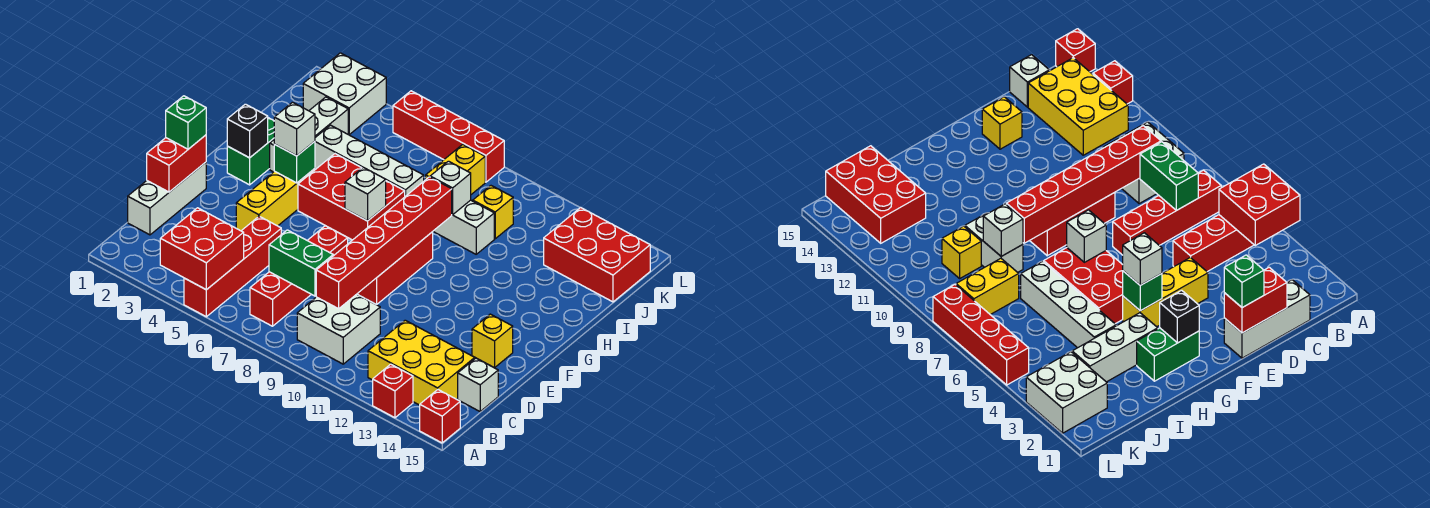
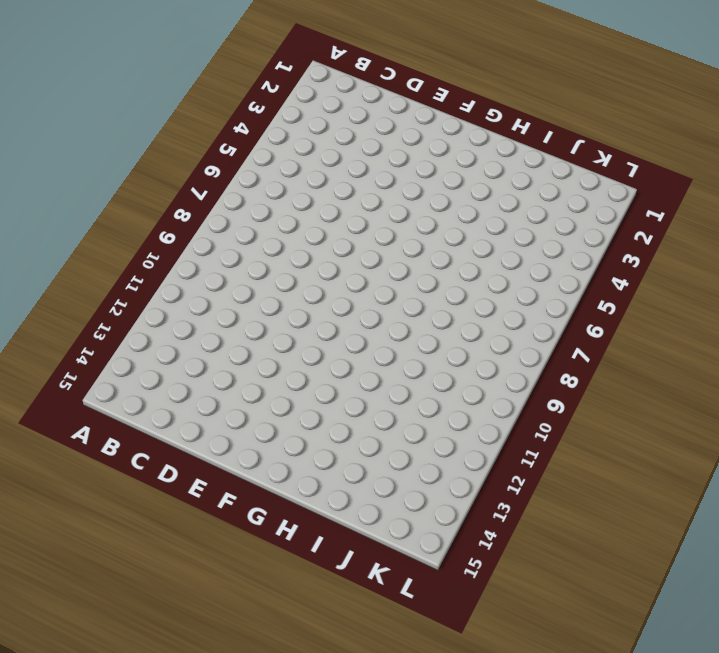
none -> red brick A5:D5 level 1
none -> red brick A13 level 1
none -> red brick A15 level 1
none -> red brick B7:E7 level 1

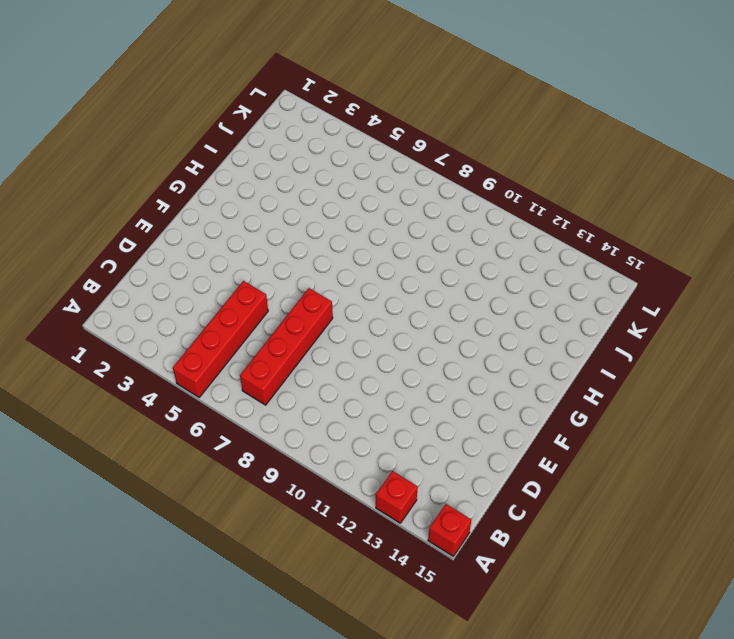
none -> white brick B9:C10 level 1
none -> yellow brick B12:C14 level 1
none -> white brick C1:E1 level 1
none -> white brick C15 level 1

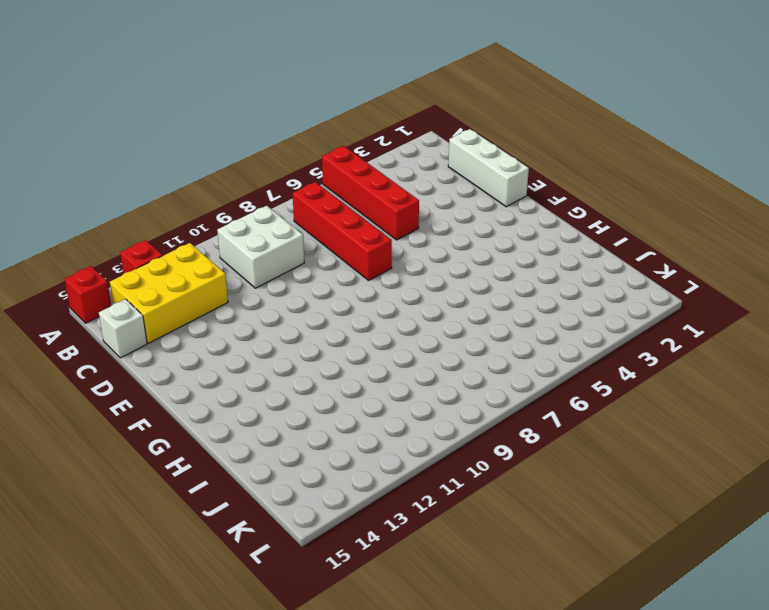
none -> yellow brick E4:G4 level 1
none -> red brick E9:G9 level 1
none -> yellow brick E14 level 1
none -> green brick G2:H2 level 1

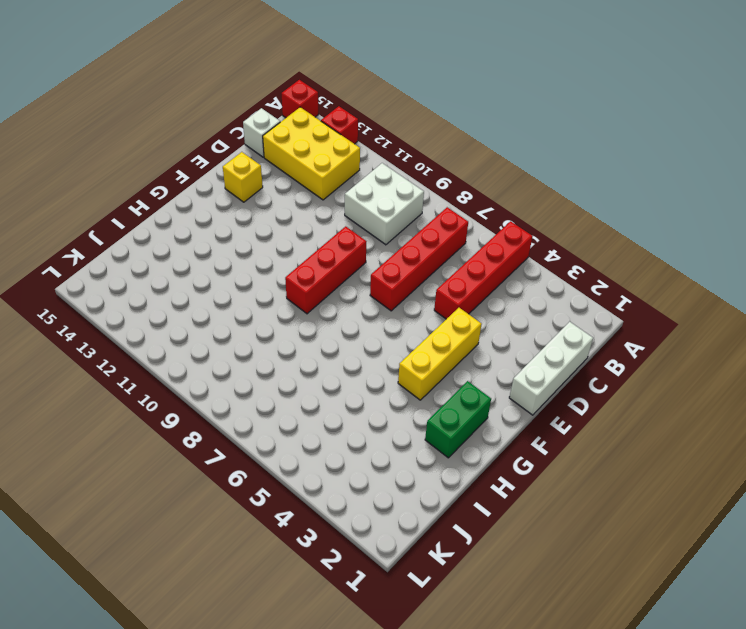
none -> red brick G5:H7 level 1
none -> white brick H3:J3 level 1
none -> white brick I4:I7 level 1
none -> white brick I9:I10 level 1

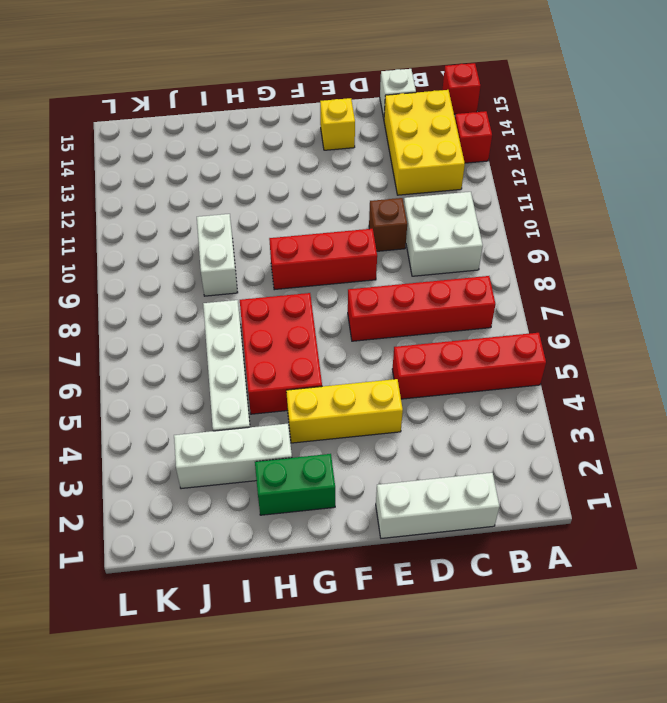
brown brick D10 level 1 -> none
none -> yellow brick J8:K8 level 1
none -> yellow brick J10 level 1
none -> red brick J13:K15 level 1
none -> white brick K2:L3 level 1

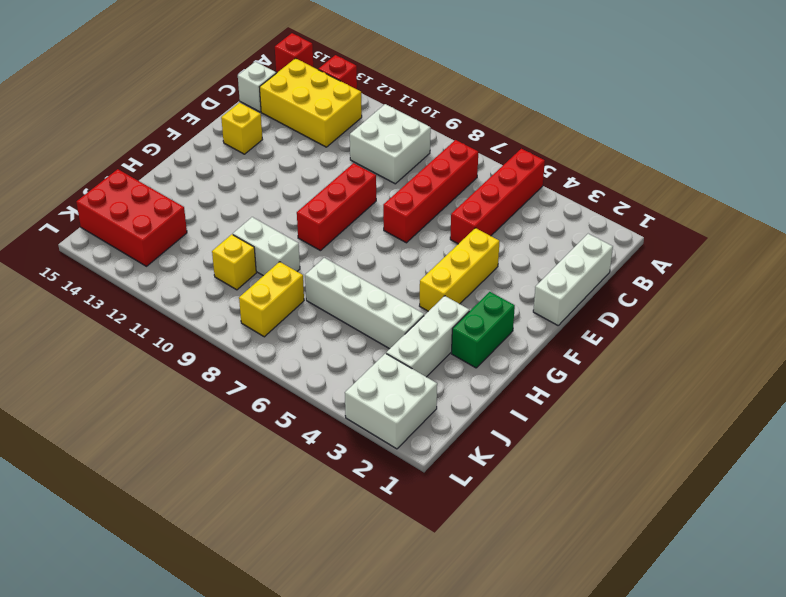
none -> red brick G5:H7 level 1
none -> red brick L5:L8 level 1
none -> red brick A4:B5 level 2
none -> green brick C7:C8 level 2

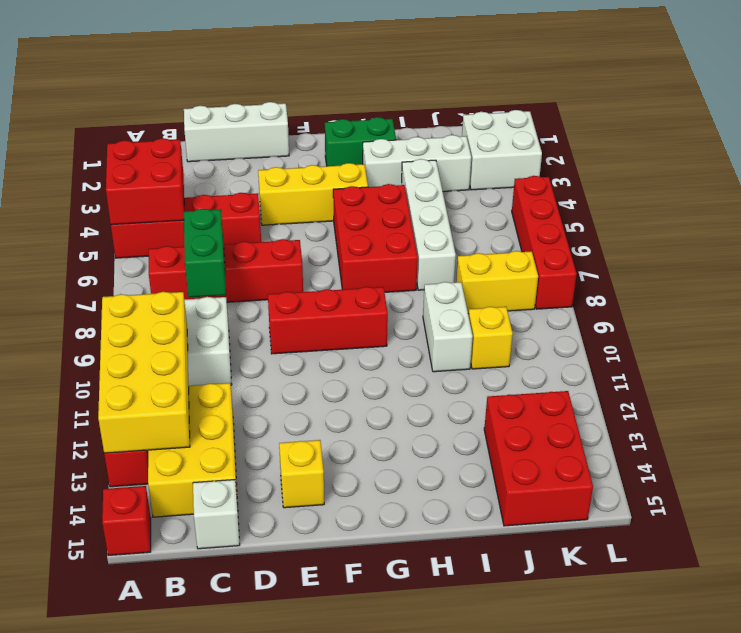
yellow brick A10:B13 level 2 -> none
none -> red brick C9:H9 level 2
none -> red brick D1:E1 level 2
none -> black brick G2 level 2
none -> green brick G4 level 2

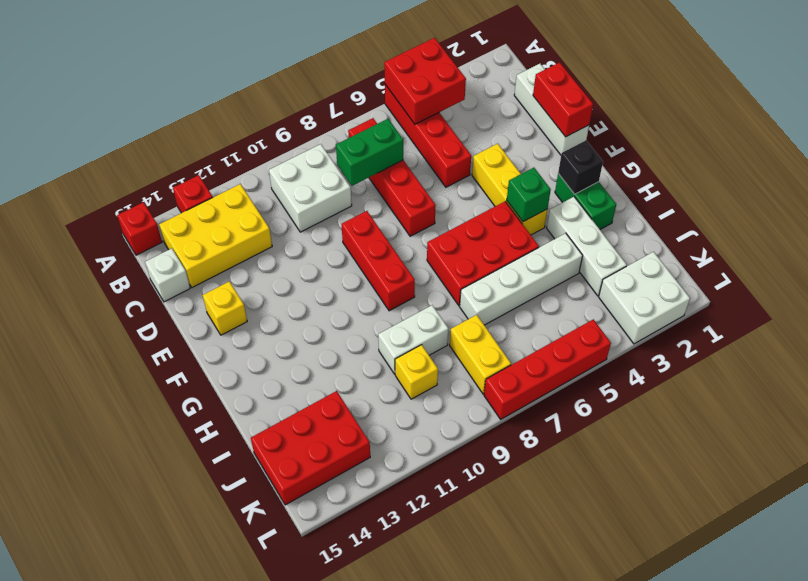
none -> red brick C9:H9 level 2
none -> white brick G7 level 2
none -> white brick I9 level 2
none -> green brick E1 level 3

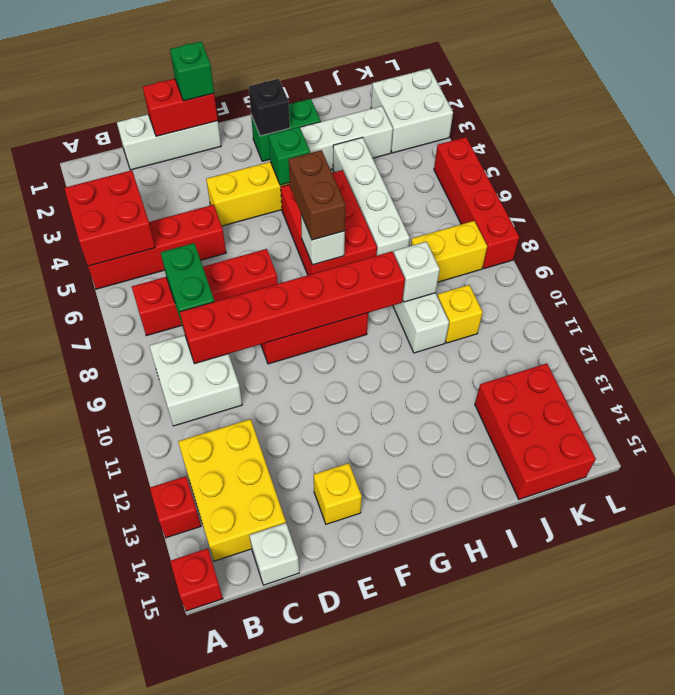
brown brick G6:G7 level 3 -> none
none -> white brick G4 level 3

